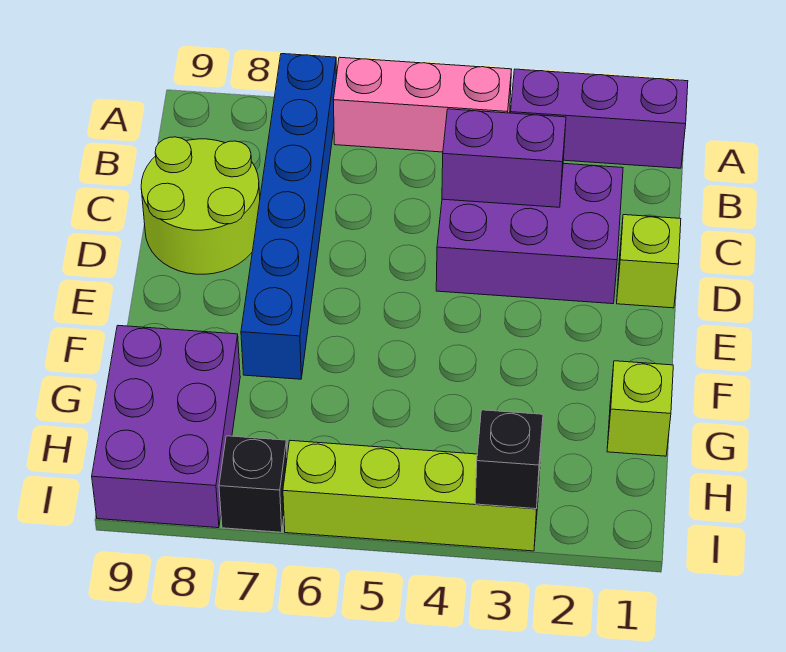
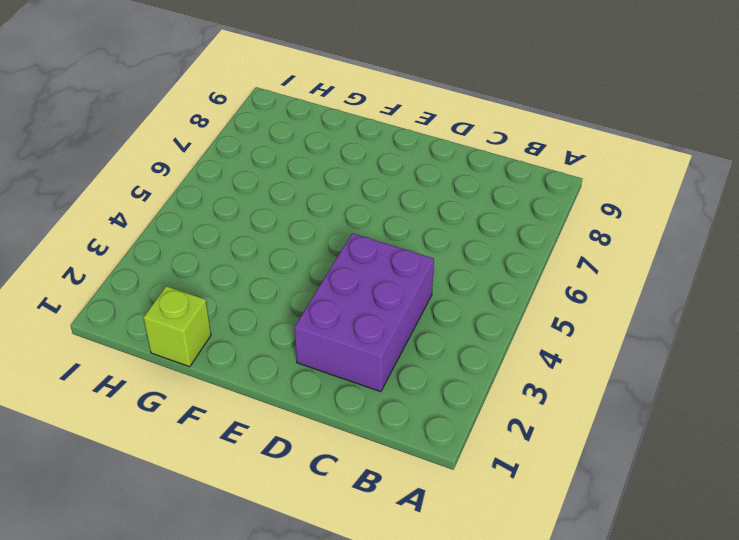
none -> purple brick A1:A3 level 1
none -> pink brick A4:A6 level 1
none -> blue brick A7:F7 level 1

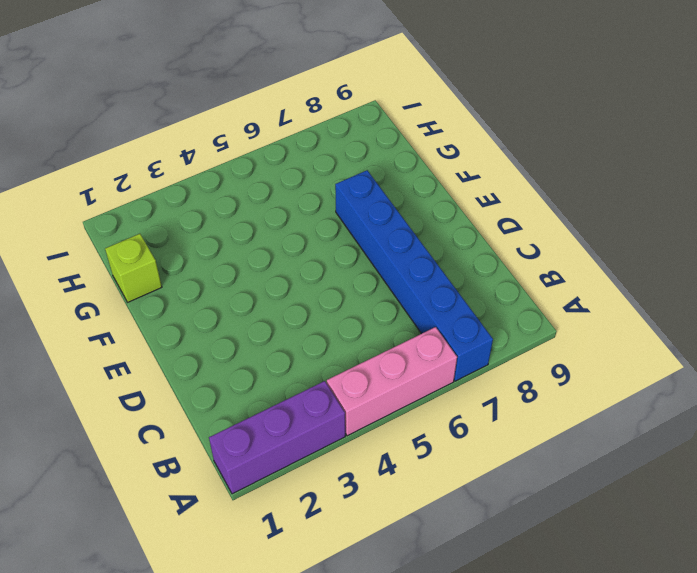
none -> purple brick C2:D4 level 1
none -> lime round brick C8:D9 level 1
none -> lime brick D1 level 1

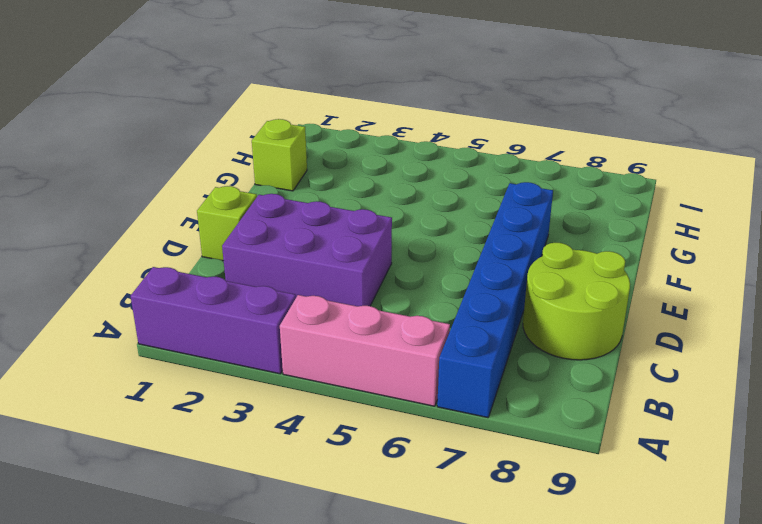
none -> purple brick G8:I9 level 1
none -> lime brick I3:I6 level 1
none -> black brick I7 level 1

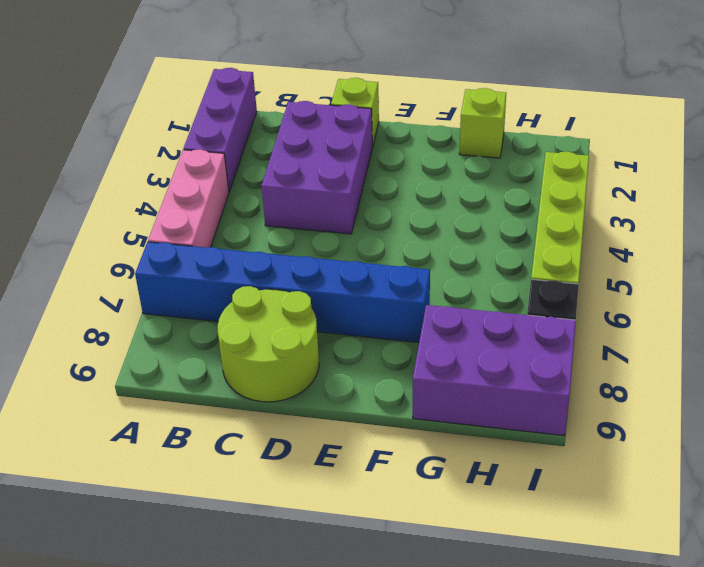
none -> purple brick C3:C4 level 2
none -> black brick I3 level 2

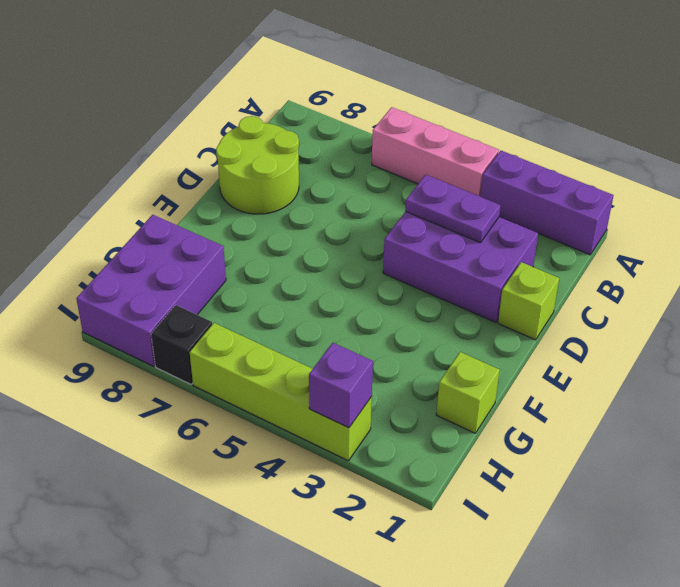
purple plate C3:C4 level 2 -> purple brick C3:C4 level 2
purple brick I3 level 2 -> black brick I3 level 2
none -> blue brick A7:F7 level 1

